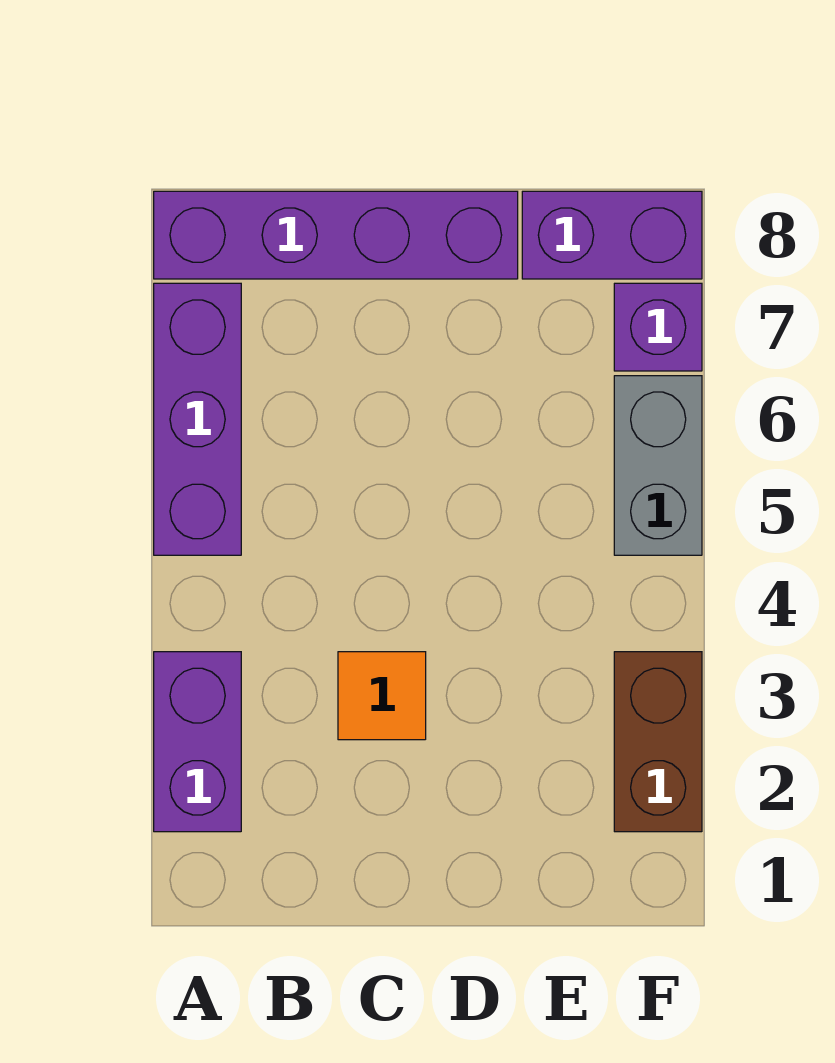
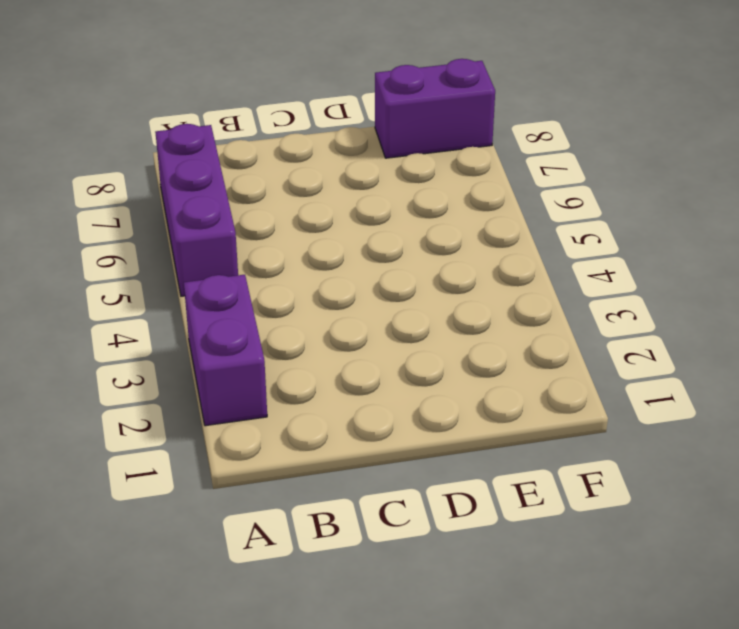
none -> purple brick A8:D8 level 1
none -> orange tile C3 level 1

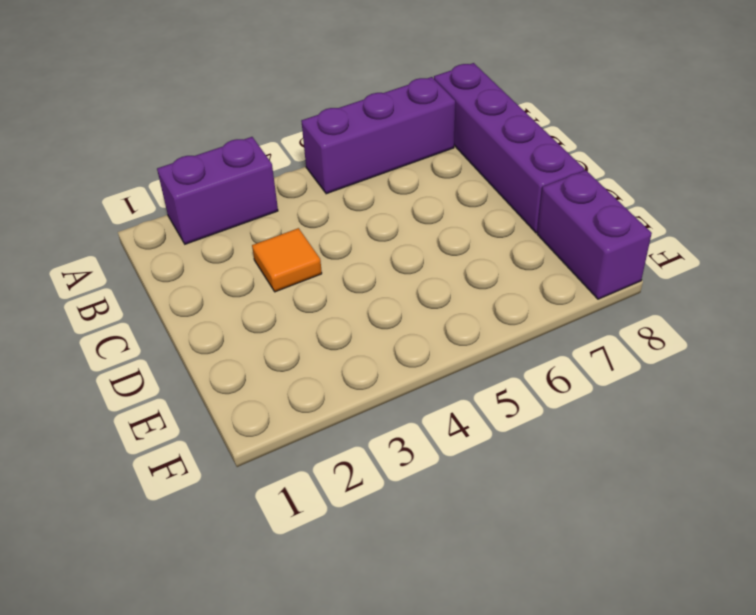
none -> brown brick F2:F3 level 1
none -> grey brick F5:F6 level 1

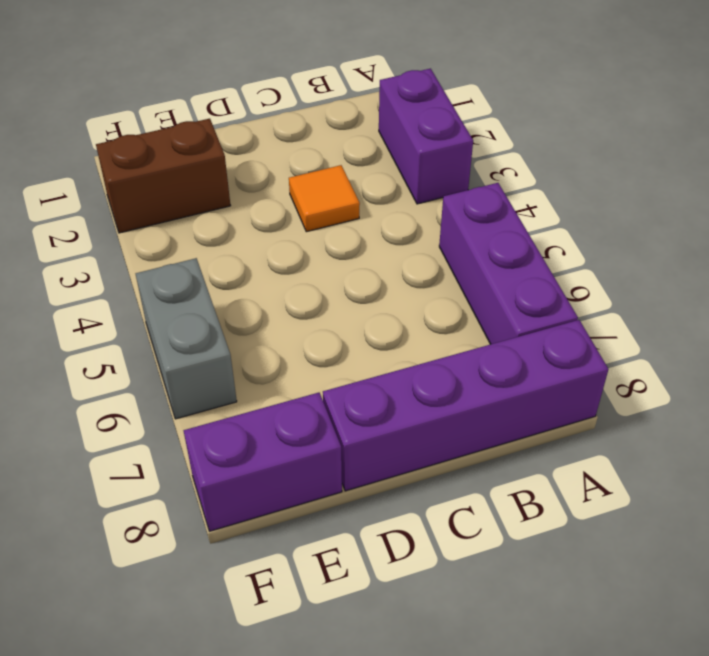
brown brick E2:F2 level 1 -> brown brick F2:F3 level 1
none -> purple brick F7 level 1

